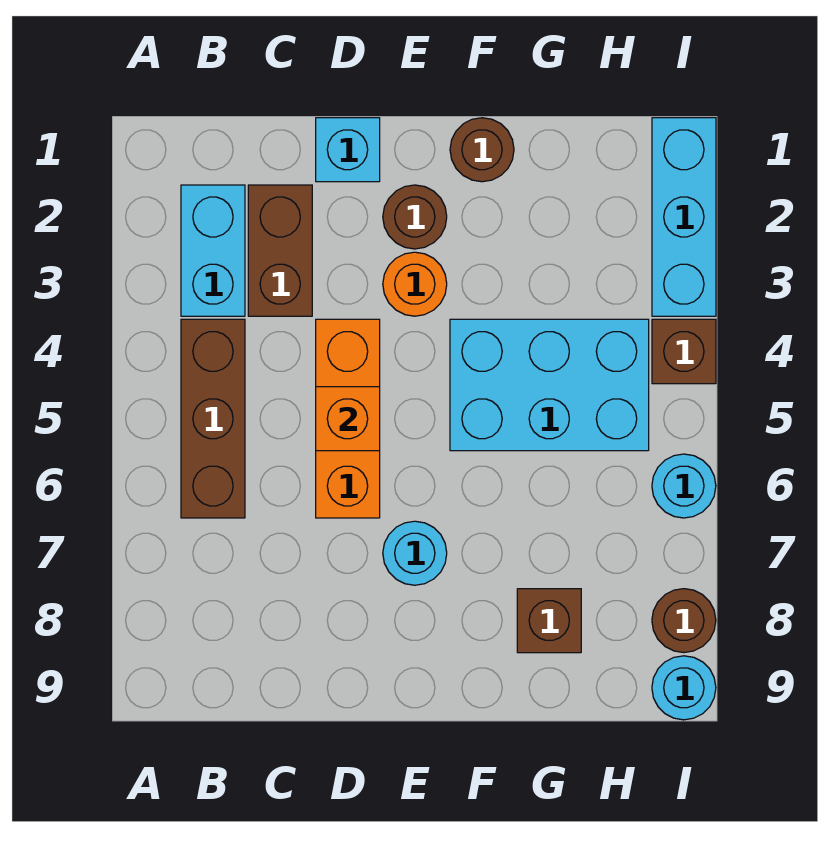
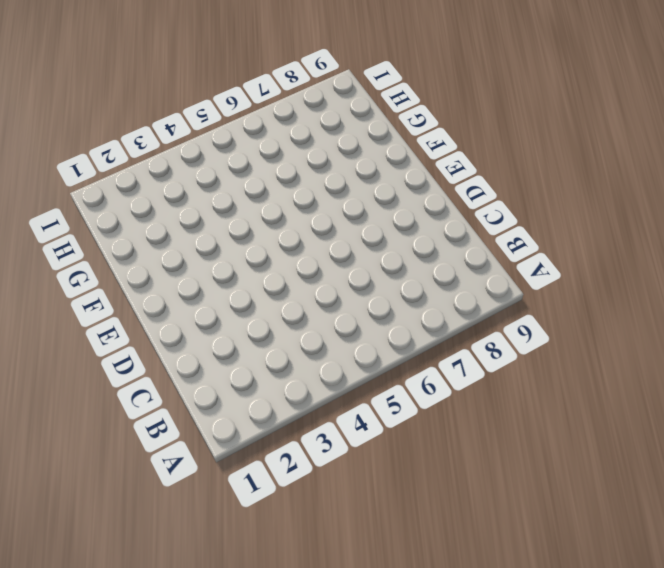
none -> cyan brick B2:B3 level 1
none -> brown brick B4:B6 level 1
none -> brown brick C2:C3 level 1

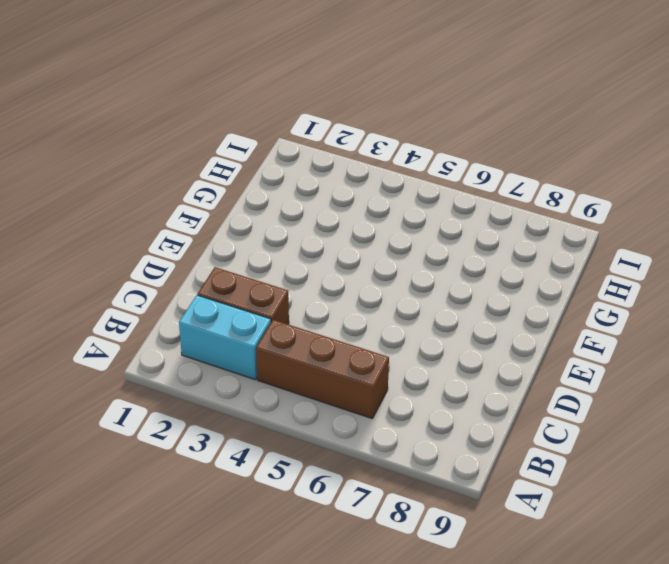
none -> cyan brick D1 level 1
none -> orange brick D4:D6 level 1
none -> brown round brick E2 level 1

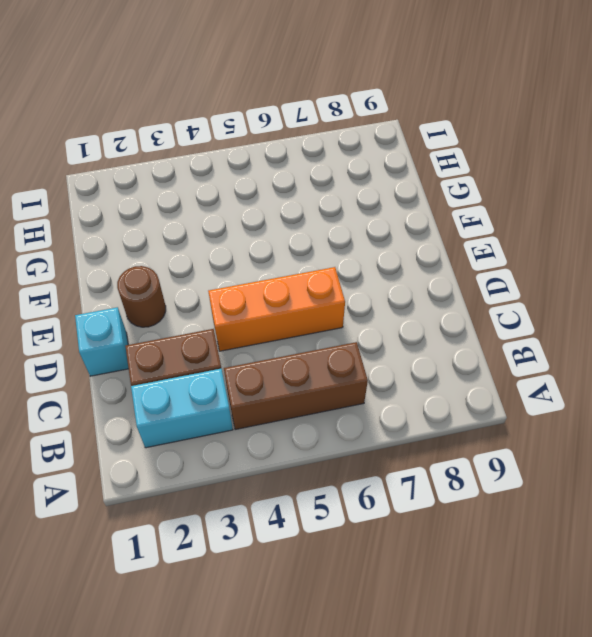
none -> orange round brick E3 level 1
none -> cyan round brick E7 level 1
none -> brown round brick F1 level 1

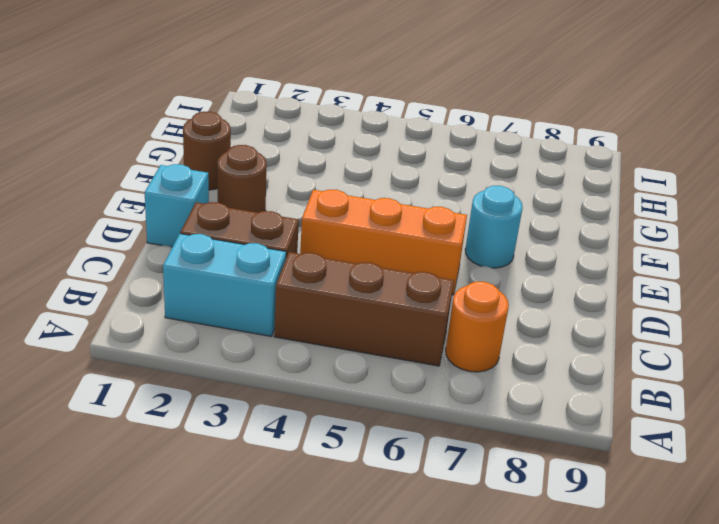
orange round brick B7 level 1 -> orange round brick E3 level 1
none -> cyan brick F4:H5 level 1
none -> brown brick G8 level 1
none -> cyan brick I1:I3 level 1

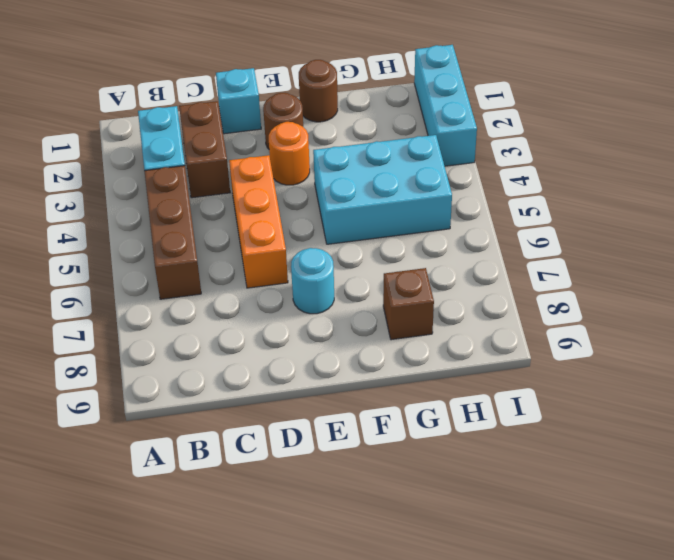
none -> brown brick I4 level 1
none -> cyan round brick I6 level 1
none -> brown round brick I8 level 1

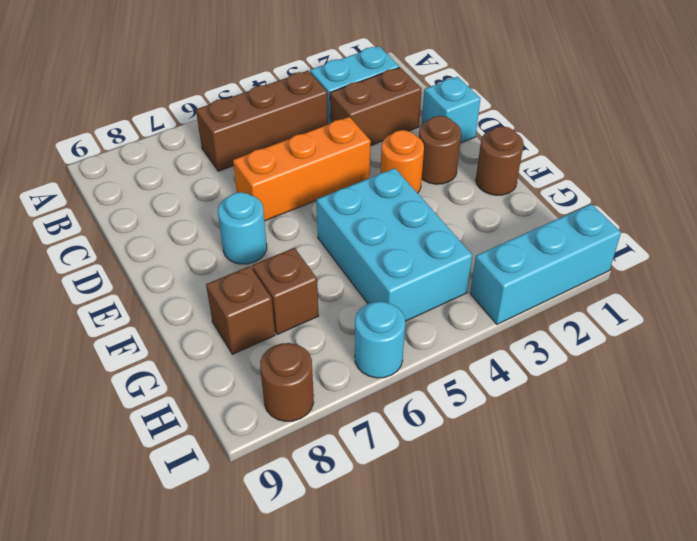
brown brick G7 level 1 -> brown brick I4 level 1
none -> cyan round brick I9 level 1
none -> orange brick D5 level 2

